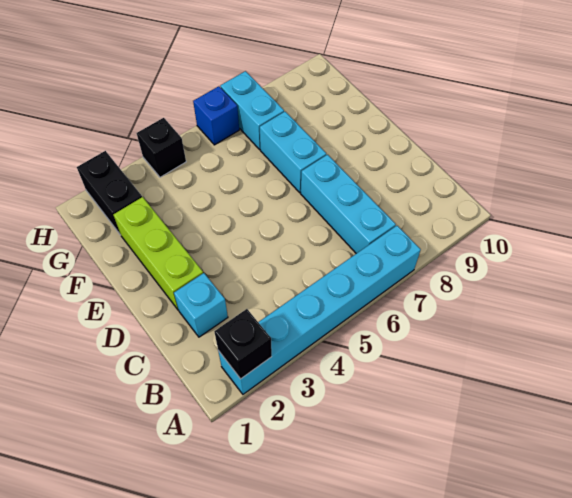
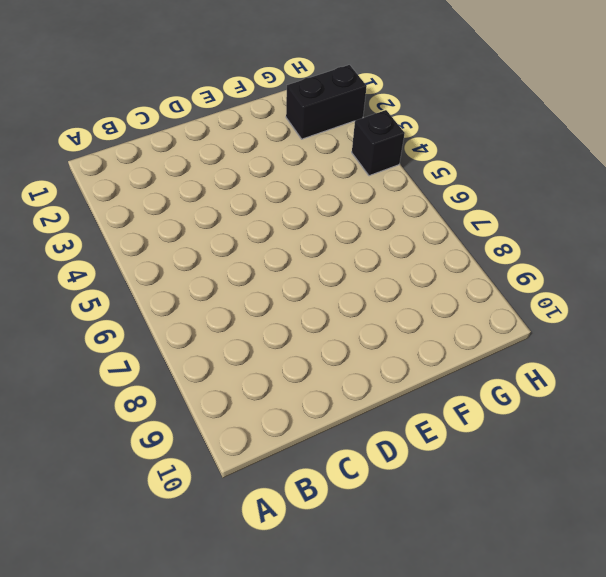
none -> cyan brick A2:A7 level 1
none -> cyan brick B7:D7 level 1

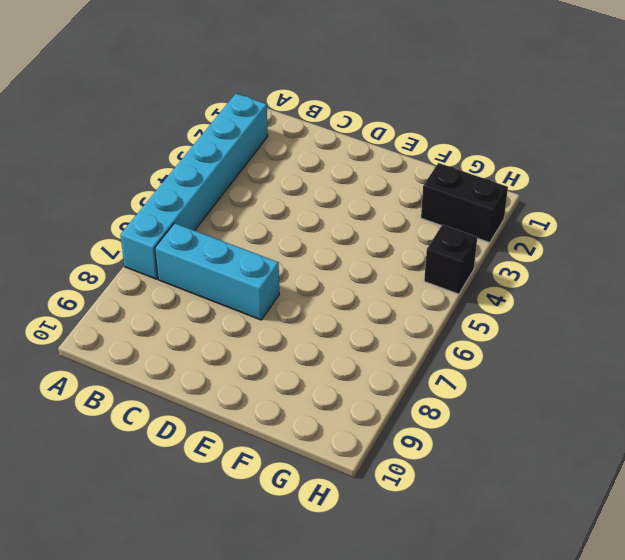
none -> cyan brick C2 level 1
none -> lime brick D2:F2 level 1

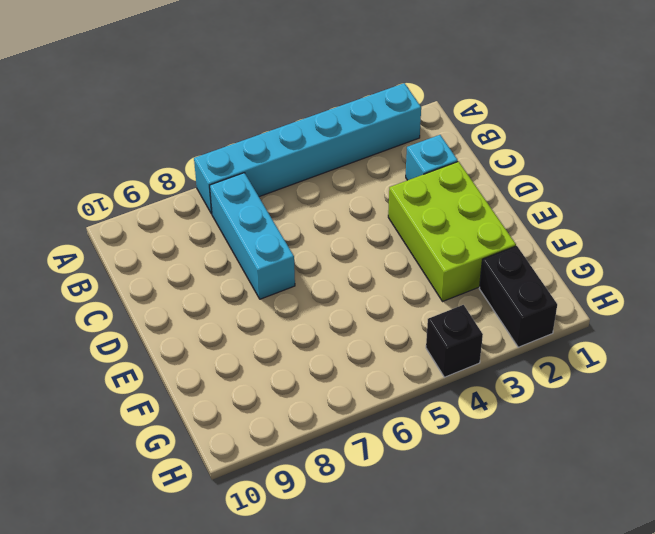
lime brick D2:F3 level 1 -> lime brick D2:F2 level 1
none -> cyan brick E7:F7 level 1
none -> cyan brick G7:H7 level 1

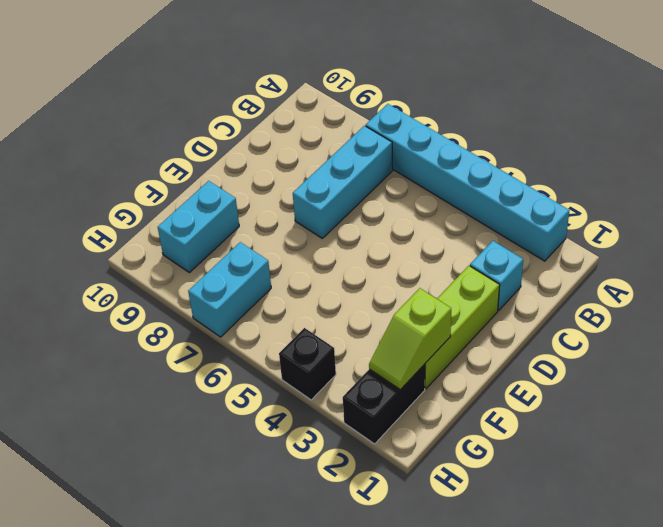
lime slope F2:G2 level 2 top F -> none
cyan brick F9:G9 level 1 -> cyan brick E7:F7 level 1
none -> blue brick H6 level 1
none -> black brick A2 level 2

